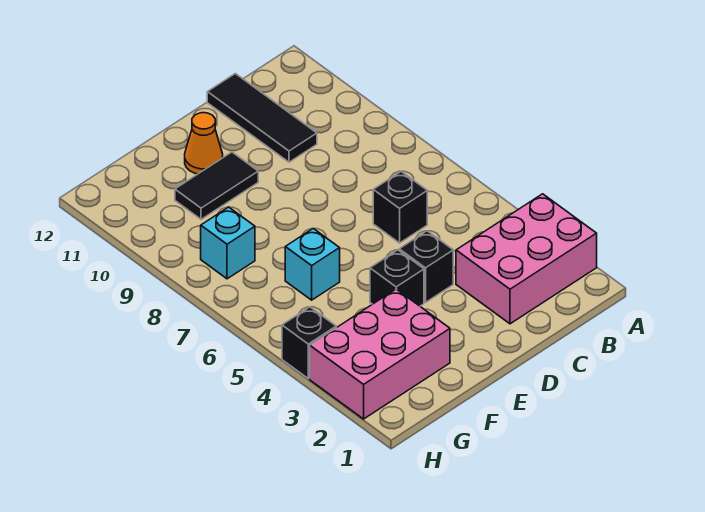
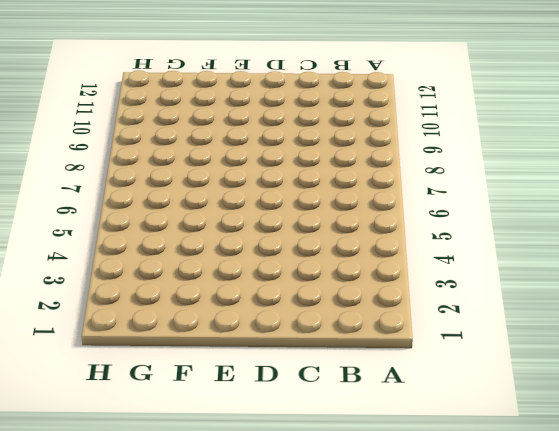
none -> pink brick A2:C3 level 1
none -> black brick C6 level 1

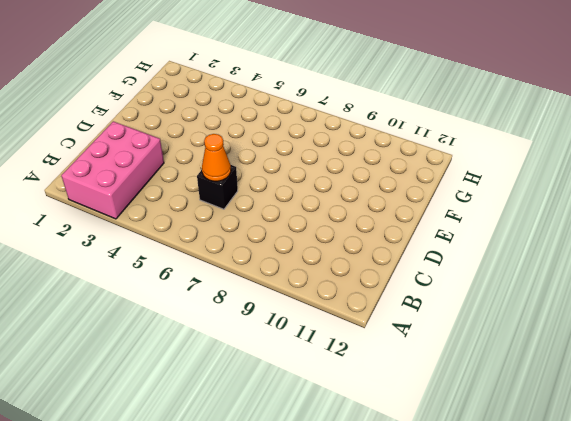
orange cone C6 level 2 -> orange cone E11 level 1
none -> black tile C10:C12 level 1
none -> black brick D4 level 1

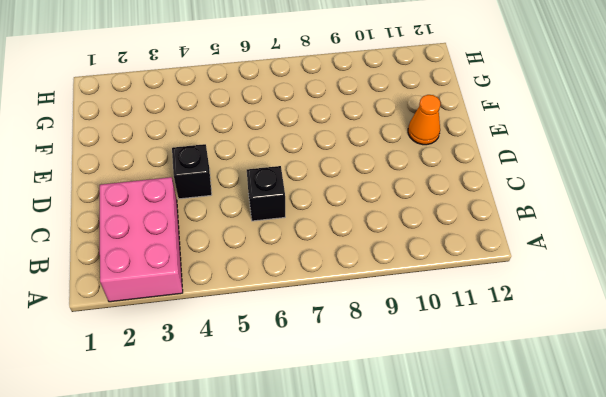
none -> black tile C10:C12 level 1
none -> black brick E4 level 1

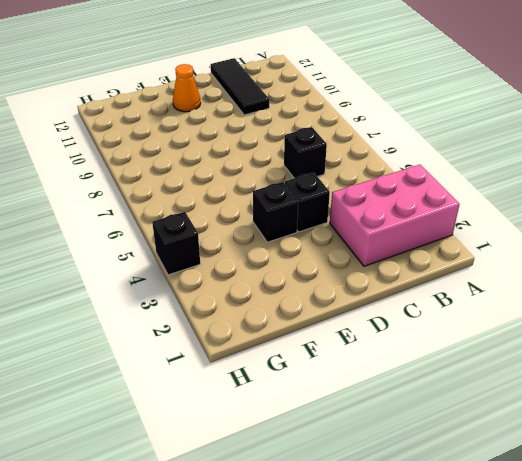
none -> black tile E10:F10 level 1
none -> pink brick F2:H3 level 1

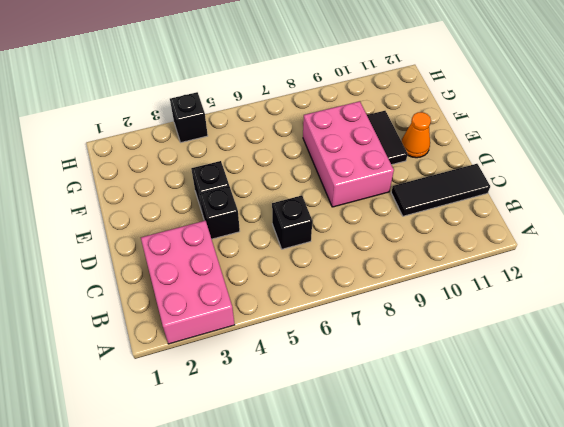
pink brick D8:F9 level 1 -> pink brick F2:H3 level 1
none -> cyan brick F6 level 1
none -> cyan brick G8 level 1

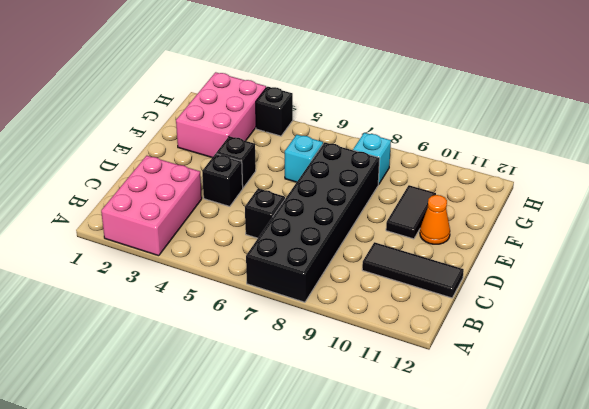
black brick A7:F8 level 1 -> none

